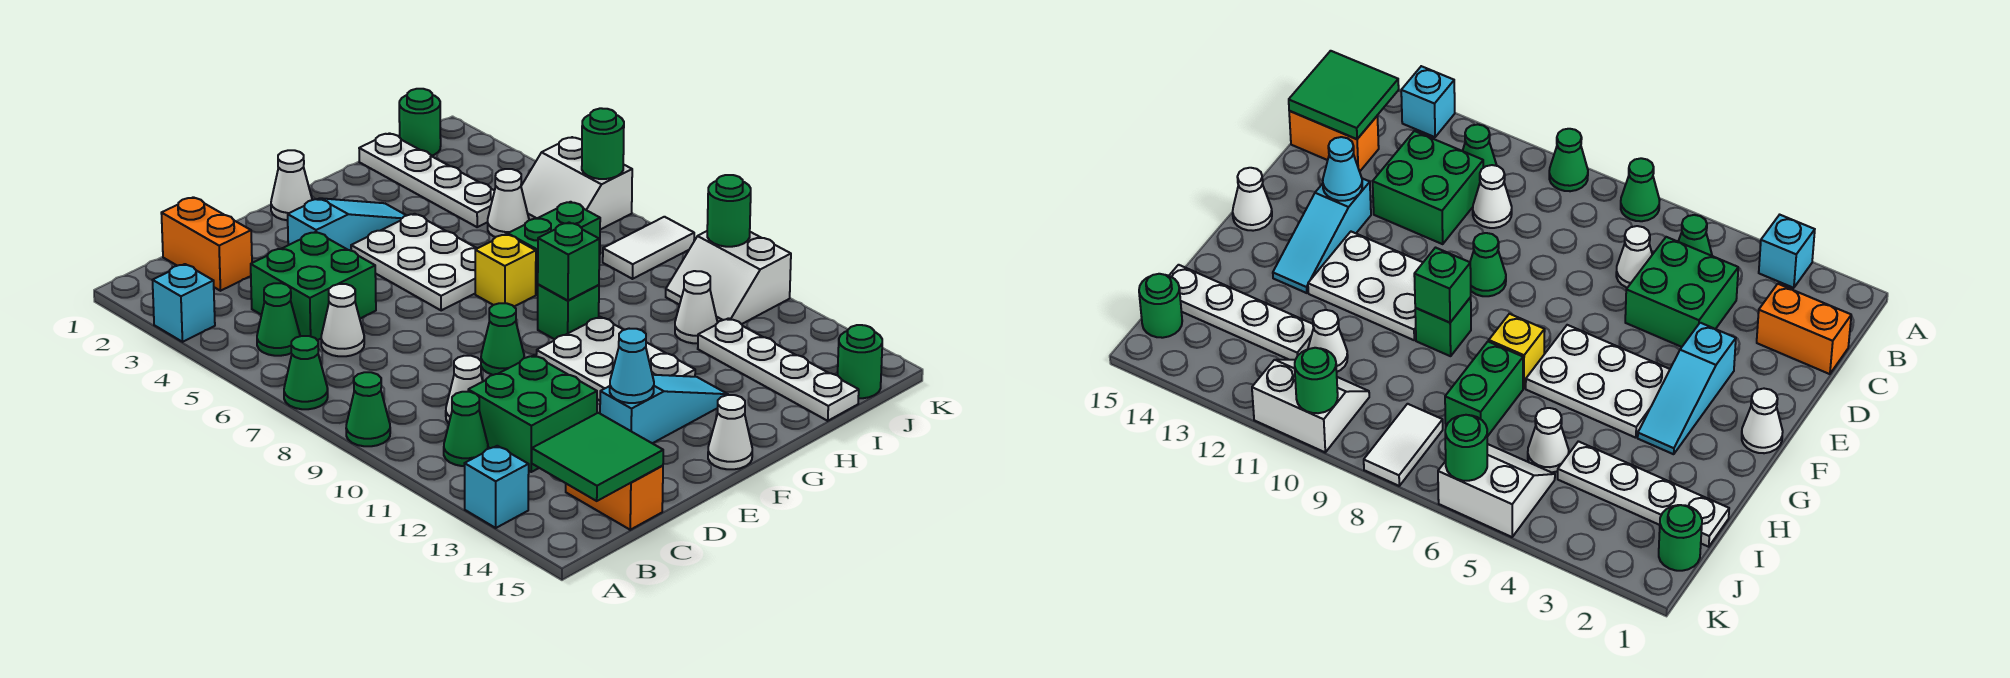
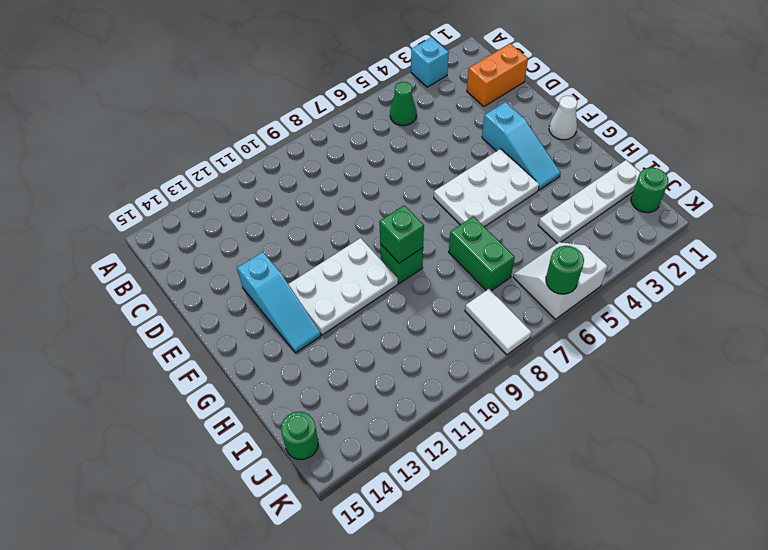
none -> green cone A7 level 1
none -> green cone A9 level 1
none -> cyan brick A13 level 1
none -> green cone B11 level 1

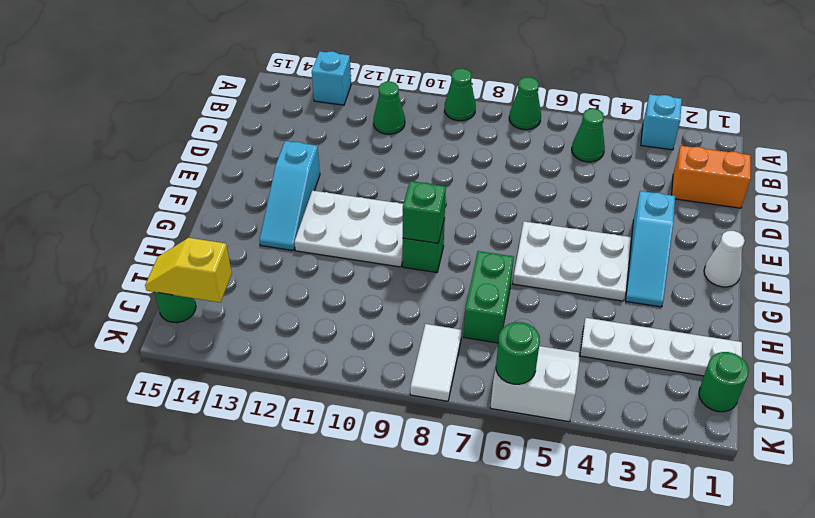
yellow slope J14:J15 level 2 top 14 -> none
none -> green brick C4:D5 level 1
none -> white cone C6 level 1
none -> white cone C10 level 1
none -> green brick C11:D12 level 1

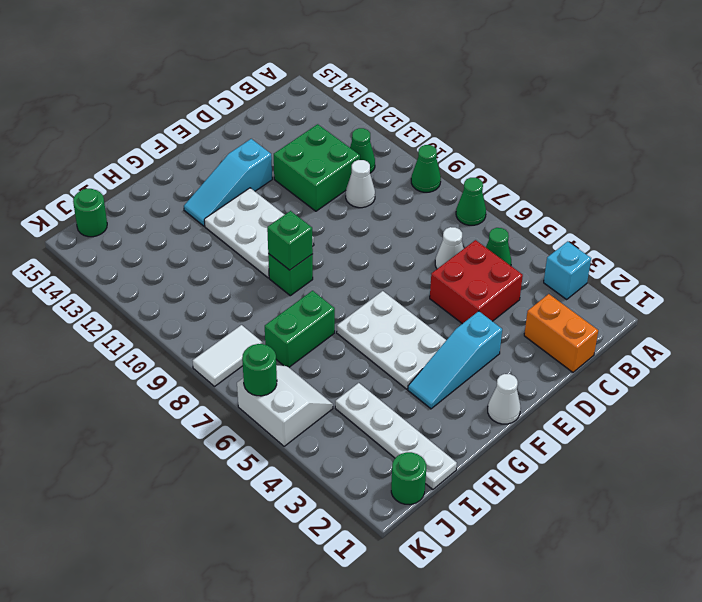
red brick C4:D5 level 1 -> green brick C4:D5 level 1
none -> cyan brick A13 level 1
none -> orange brick C14:C15 level 1
none -> green cone E9 level 1
none -> white cone F15 level 1

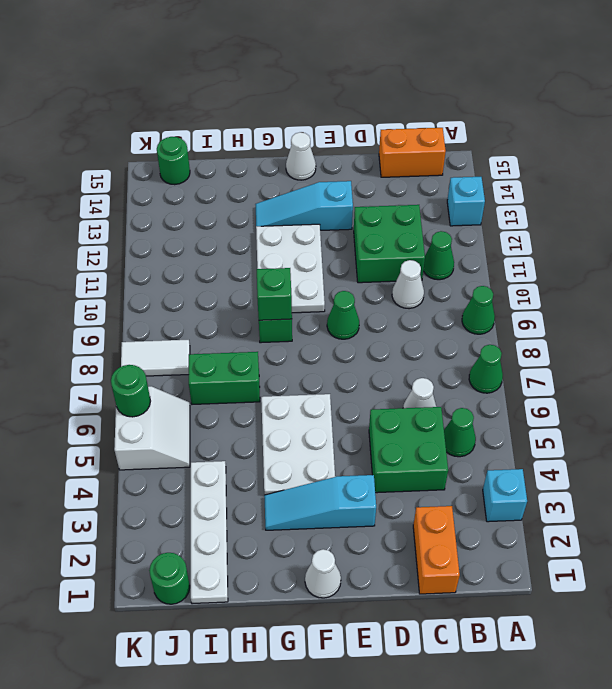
orange brick B15:C15 level 1 -> orange brick C14:C15 level 1
none -> yellow brick G7 level 1
none -> white cone I5 level 1
none -> white cone I11 level 1
none -> white plate I12:I15 level 1

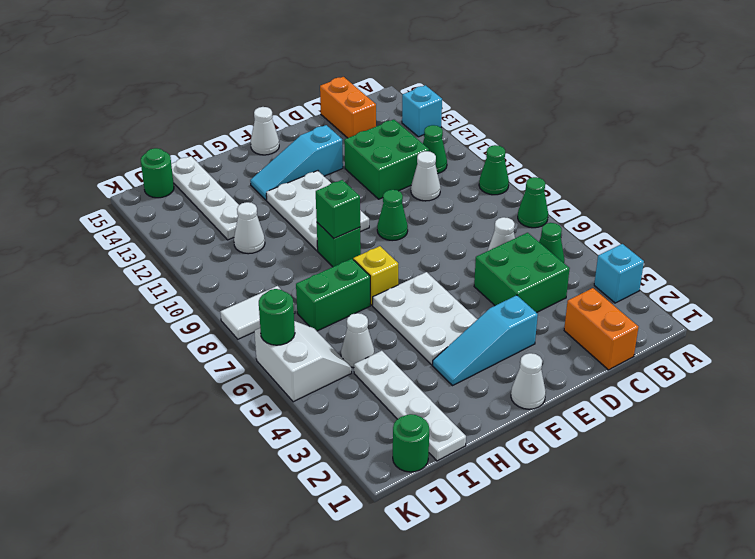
none -> white slope J10:K11 level 1 top K
none -> green tile B14:C15 level 2
none -> cyan cone E13 level 2
none -> green round brick K10 level 2

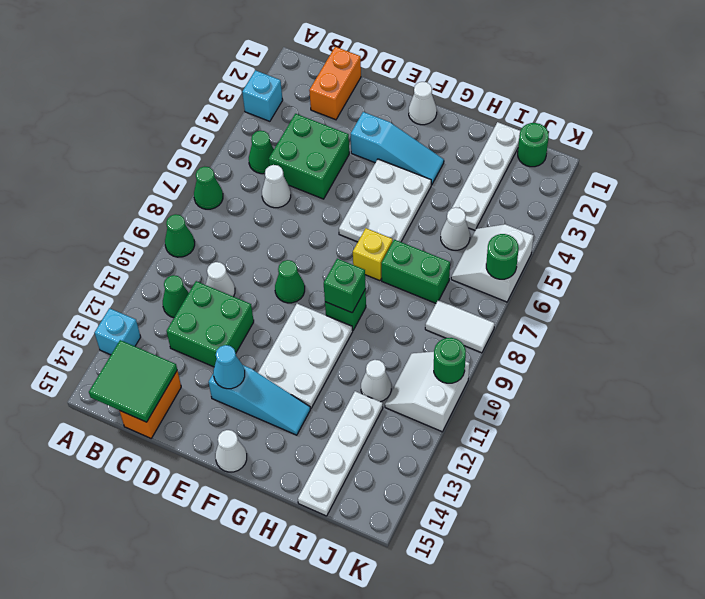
none -> green round brick J15 level 1

